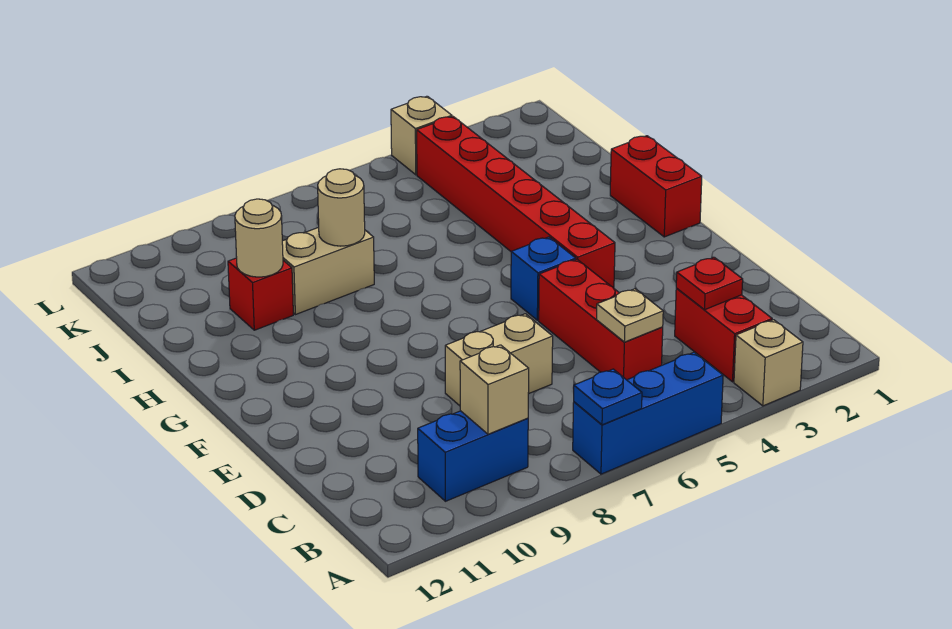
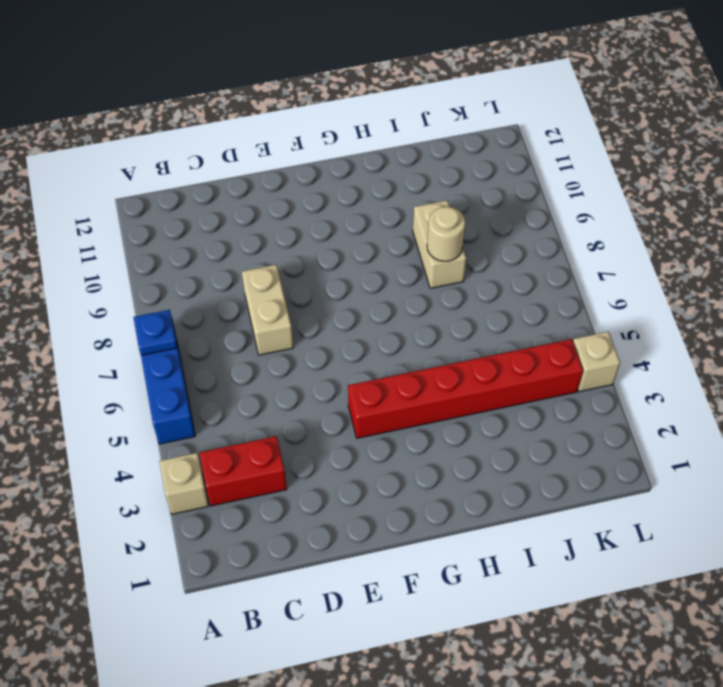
none -> blue brick B9:B10 level 1
none -> red brick C5:E5 level 1
none -> blue brick F5 level 1

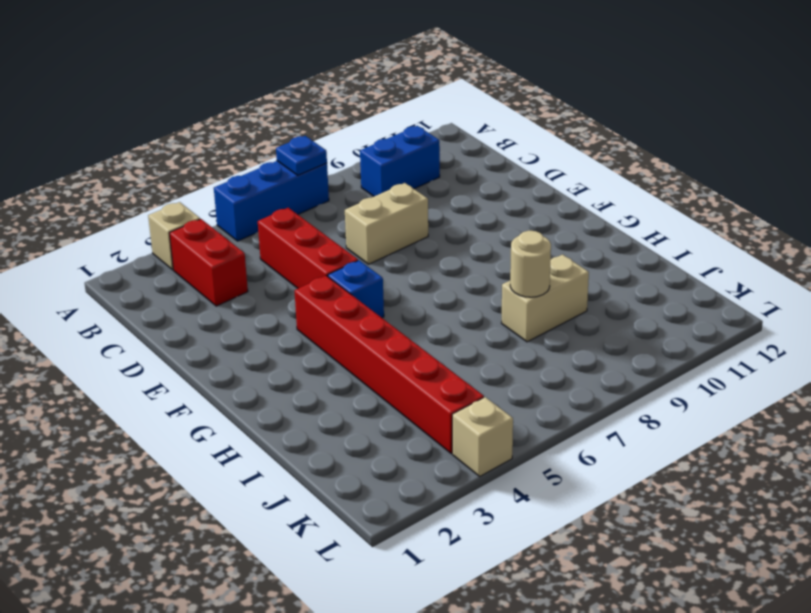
none -> red brick G1:H1 level 1
none -> red brick I10 level 1
none -> tan brick B9 level 2

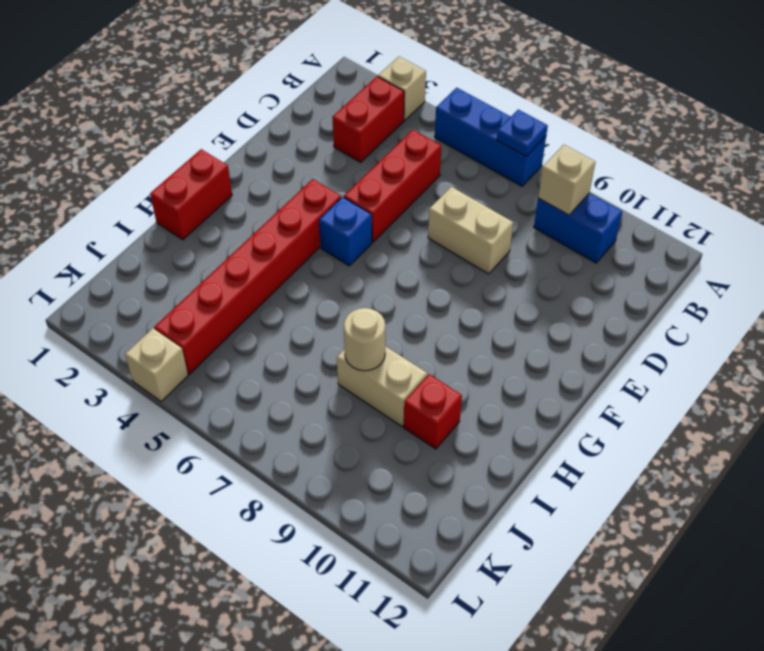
none -> red plate C3 level 2
none -> tan plate C5 level 2
none -> tan round brick I10 level 2

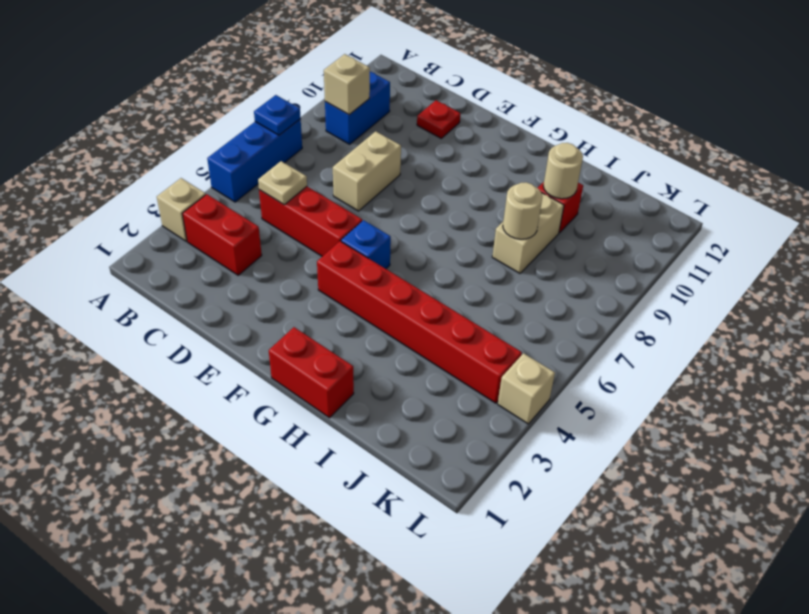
red plate D11 level 1 -> red plate C3 level 2

